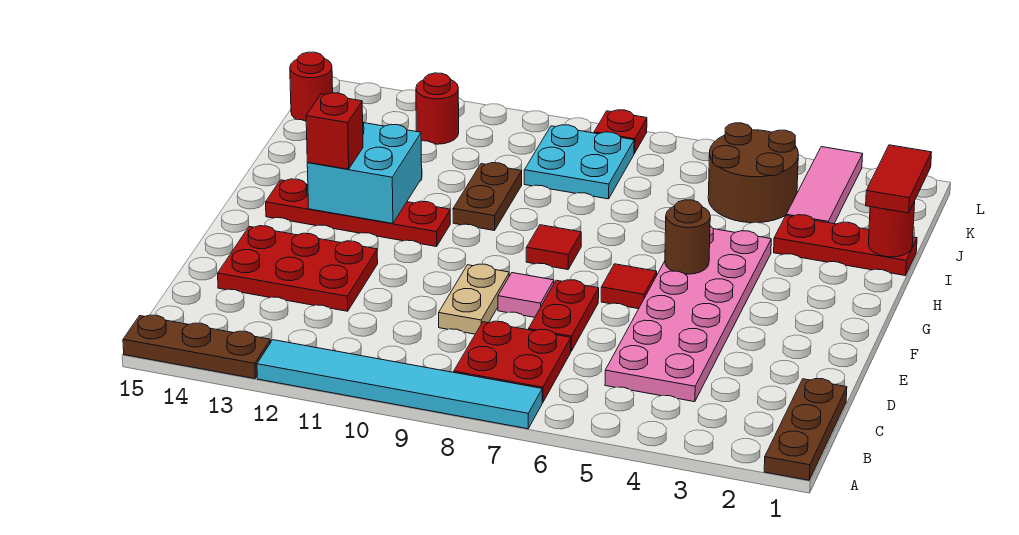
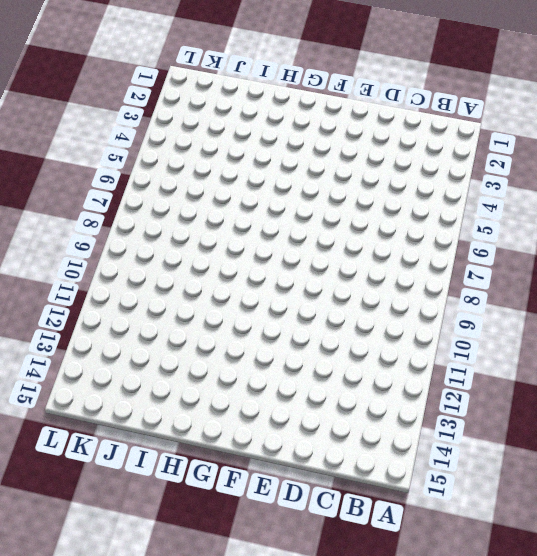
none -> brown plate A1:C1 level 1
none -> cyan tile A7:A12 level 1
none -> brown plate A13:A15 level 1

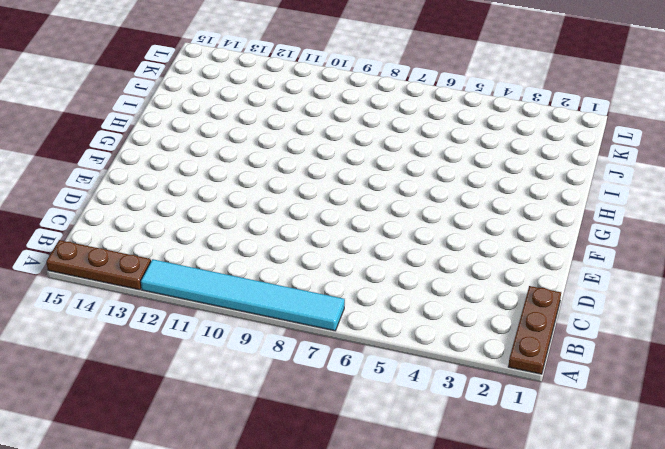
none -> red plate B7:C8 level 1
none -> pink plate C4:H5 level 1
none -> red plate D7:E7 level 1

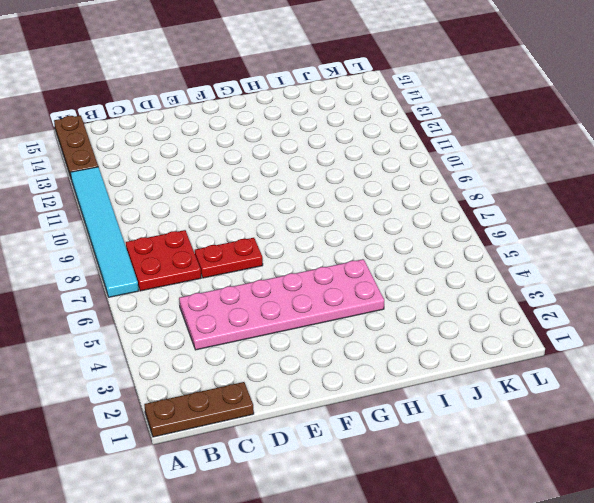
none -> tan plate D9:E9 level 1
none -> red plate D12:E14 level 1
none -> pink tile E8 level 1

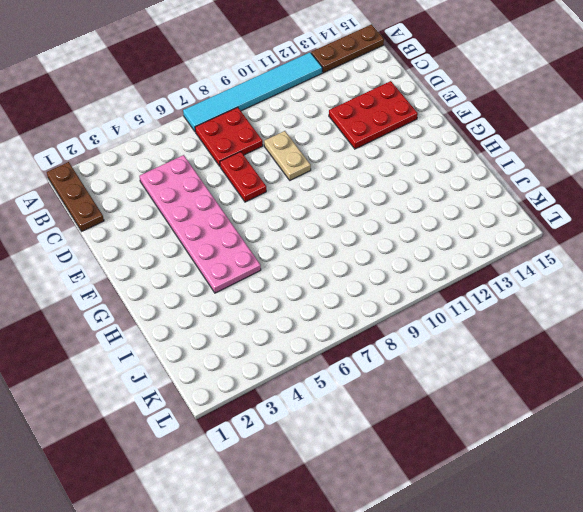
none -> pink tile E8 level 1
none -> red tile F6 level 1
none -> red tile G8 level 1

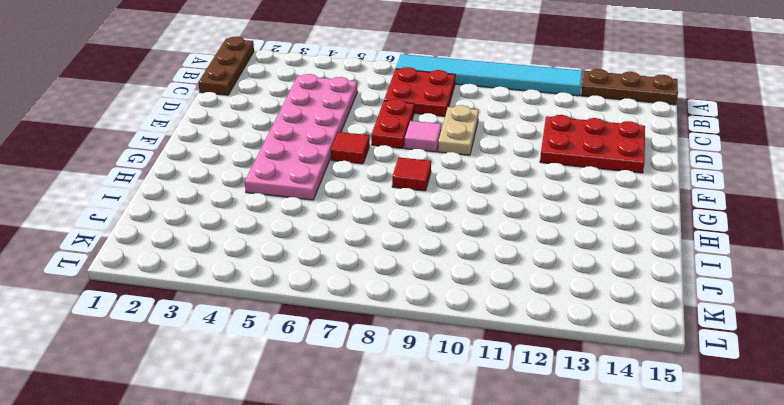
none -> red plate G11:G14 level 1
none -> brown plate H10:I10 level 1
none -> red plate I1:I3 level 1

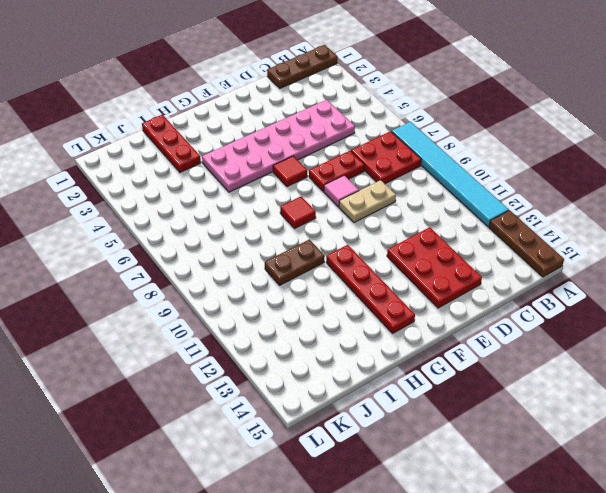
none -> pink tile J3:L3 level 1
none -> brown round brick J4:K5 level 1
none -> cyan plate J8:K9 level 1

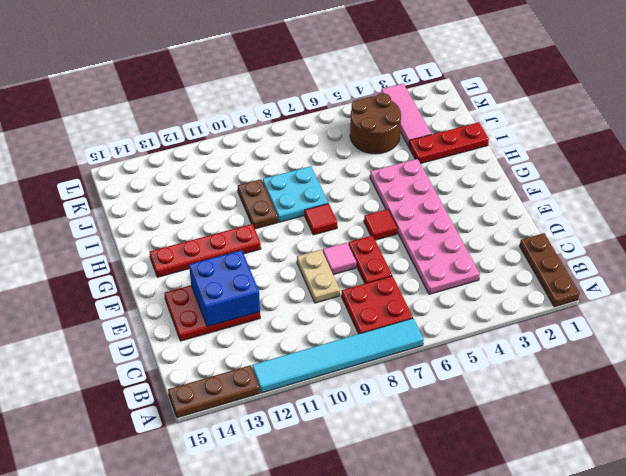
blue brick D12:E13 level 2 -> none
cyan plate H8:I9 level 1 -> cyan plate J8:K9 level 1
none -> red round brick K12 level 1
none -> red round brick K15 level 1
none -> red plate L8 level 1

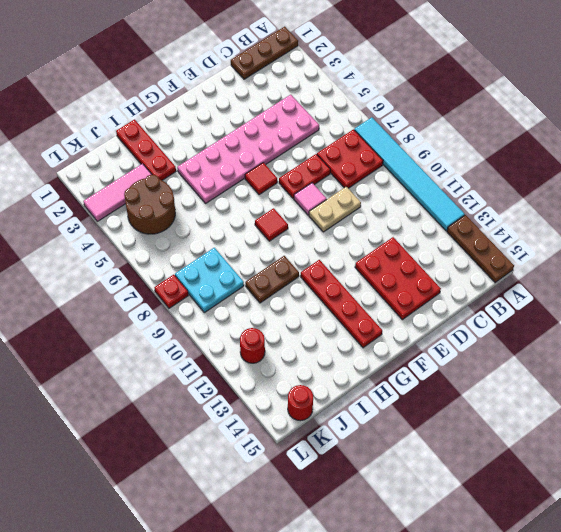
none -> brown round brick G5 level 2
none -> cyan brick G12:H13 level 2
none -> red round brick I1 level 2

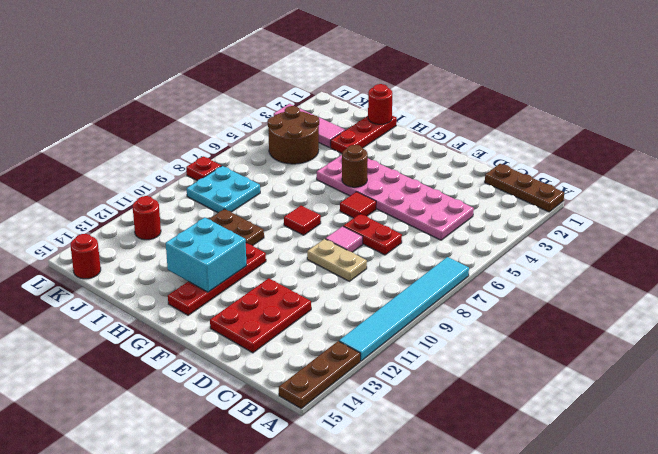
none -> red plate B7:C8 level 1
none -> red brick G13 level 3
none -> red tile I1:J1 level 3

